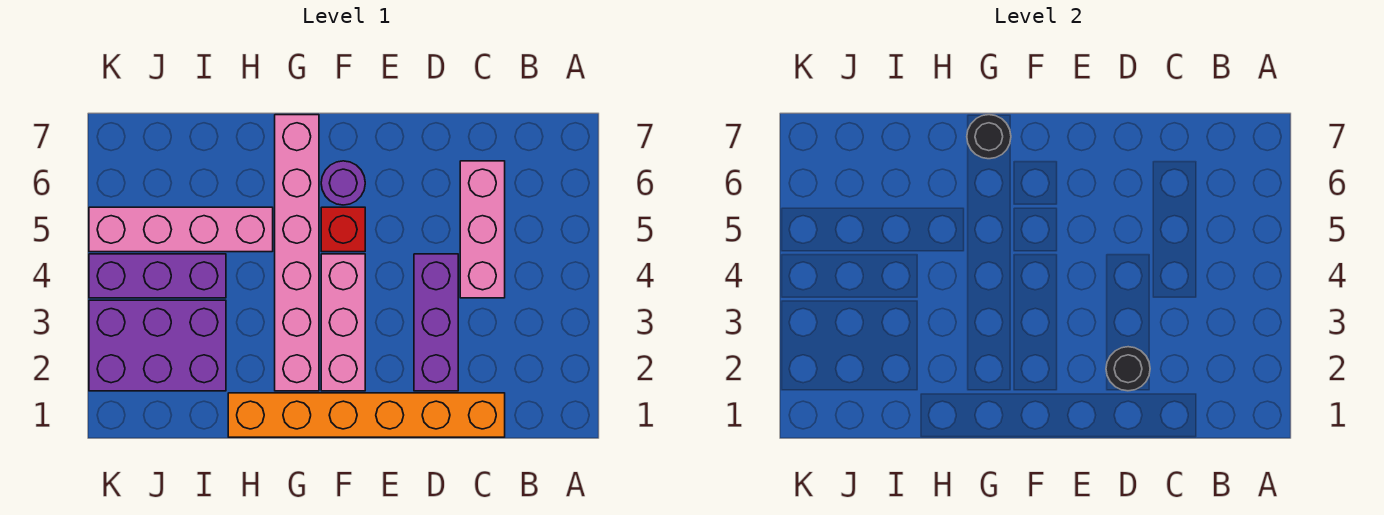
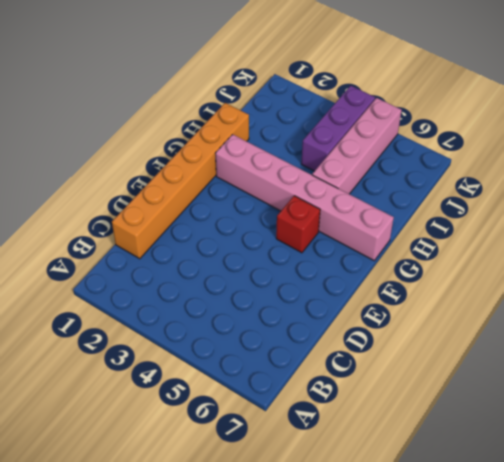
none -> pink brick C4:C6 level 1
none -> purple brick D2:D4 level 1
none -> pink brick F2:F4 level 1

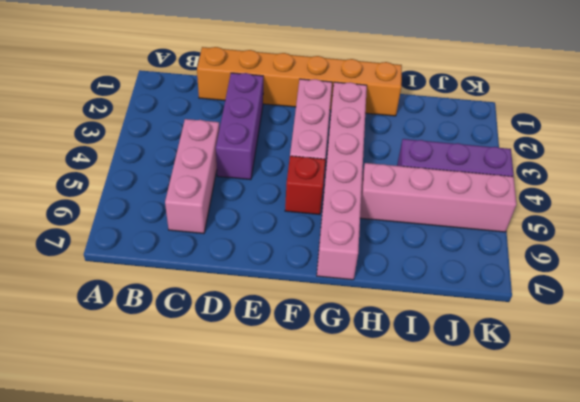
none -> purple round brick F6 level 1
none -> purple brick I2:K3 level 1
none -> black round brick D2 level 2

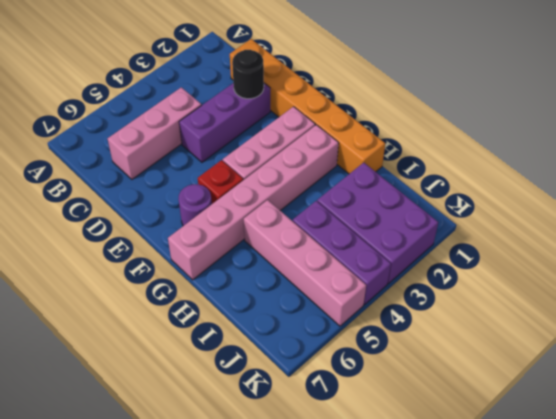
none -> black round brick G7 level 2

